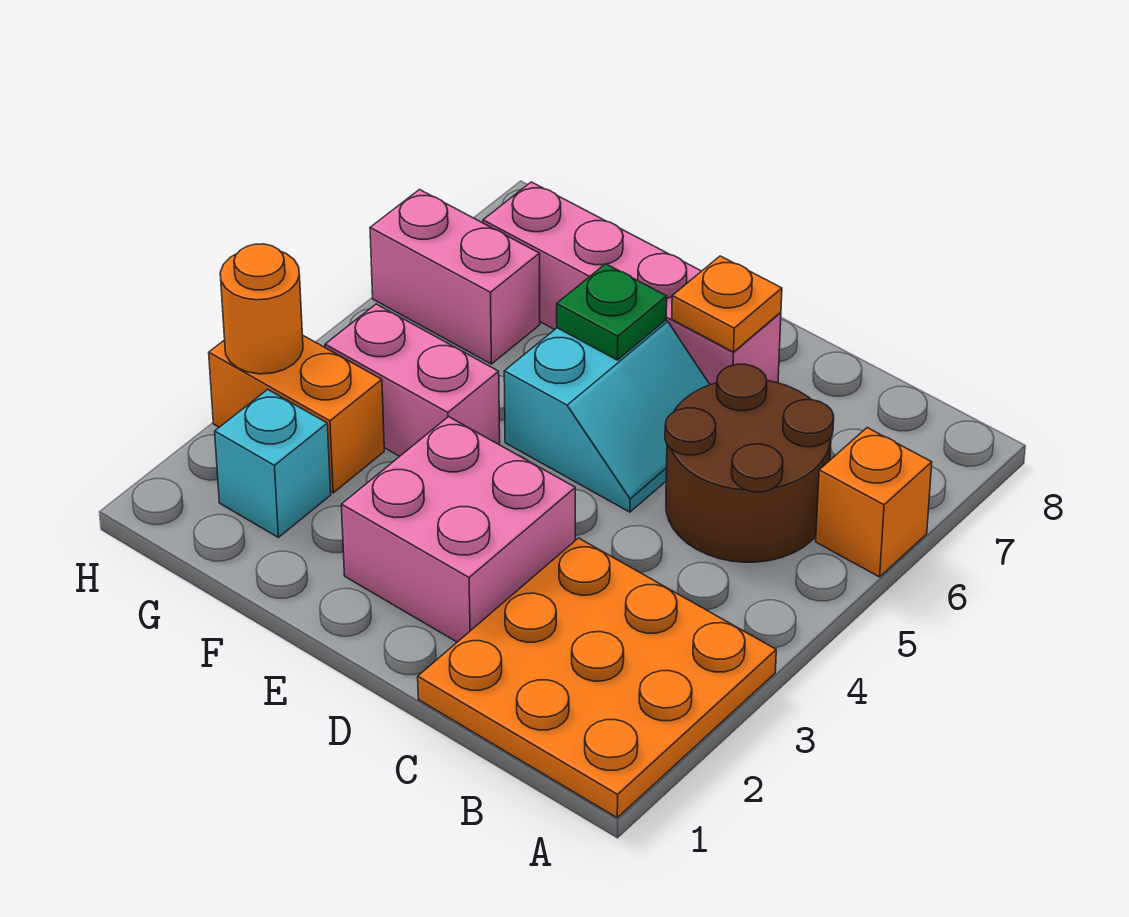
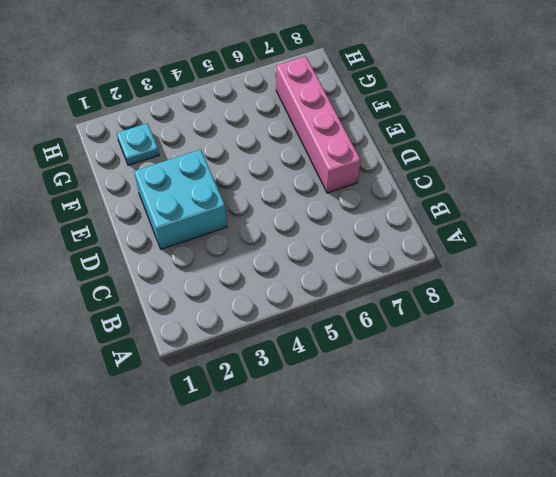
cyan brick D2:E3 level 1 -> pink brick D2:E3 level 1
cyan plate G2 level 1 -> cyan brick G2 level 1
none -> orange plate A1:C3 level 1
none -> orange brick A6 level 1
none -> brown round brick B5:C6 level 1

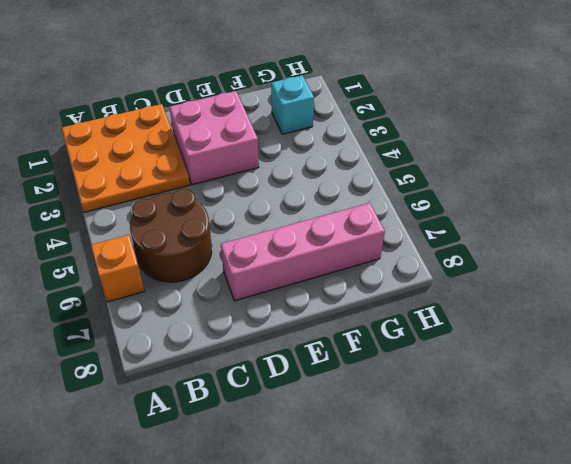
none -> cyan slope D5:E6 level 1 top E
none -> pink brick F4:G4 level 1
none -> orange brick G3:H3 level 1

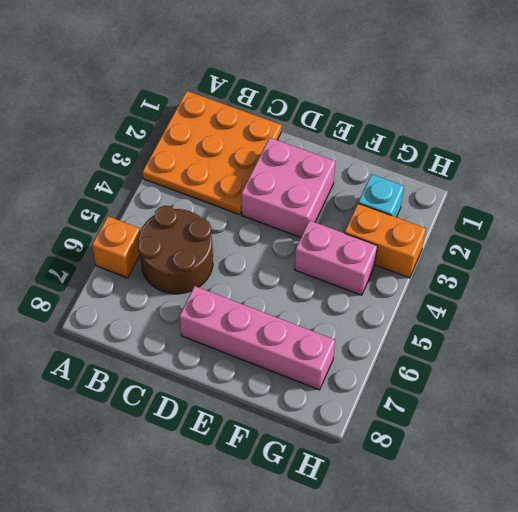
none -> cyan slope D5:E6 level 1 top E
none -> pink brick G6:H6 level 1
none -> orange plate D7 level 2

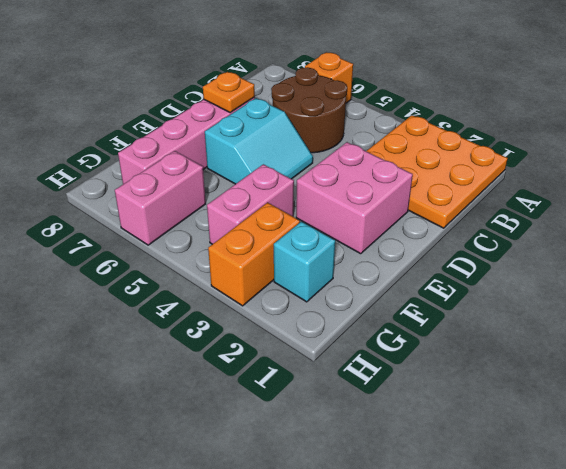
cyan slope D5:E6 level 1 top 6 -> cyan slope D5:E6 level 1 top E
none -> green plate E6 level 2
none -> orange round brick H3 level 2

